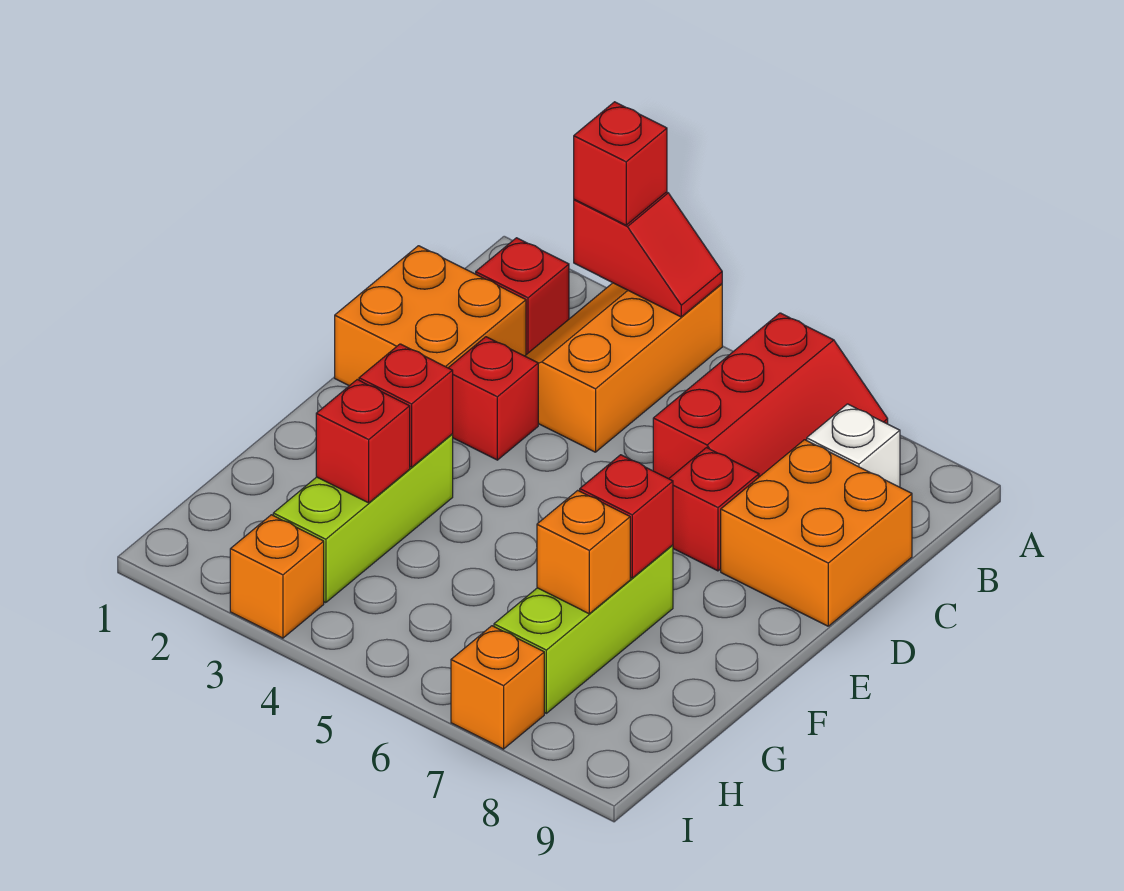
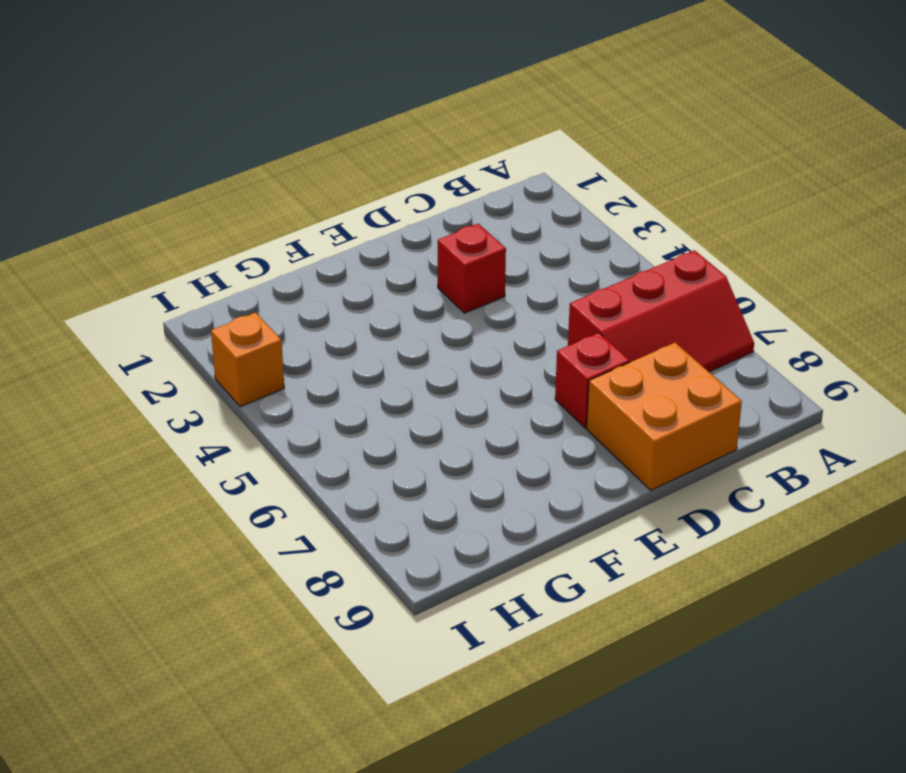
none -> orange slope A3:C4 level 1 top 4
none -> red brick B2 level 1
none -> white brick B8 level 1

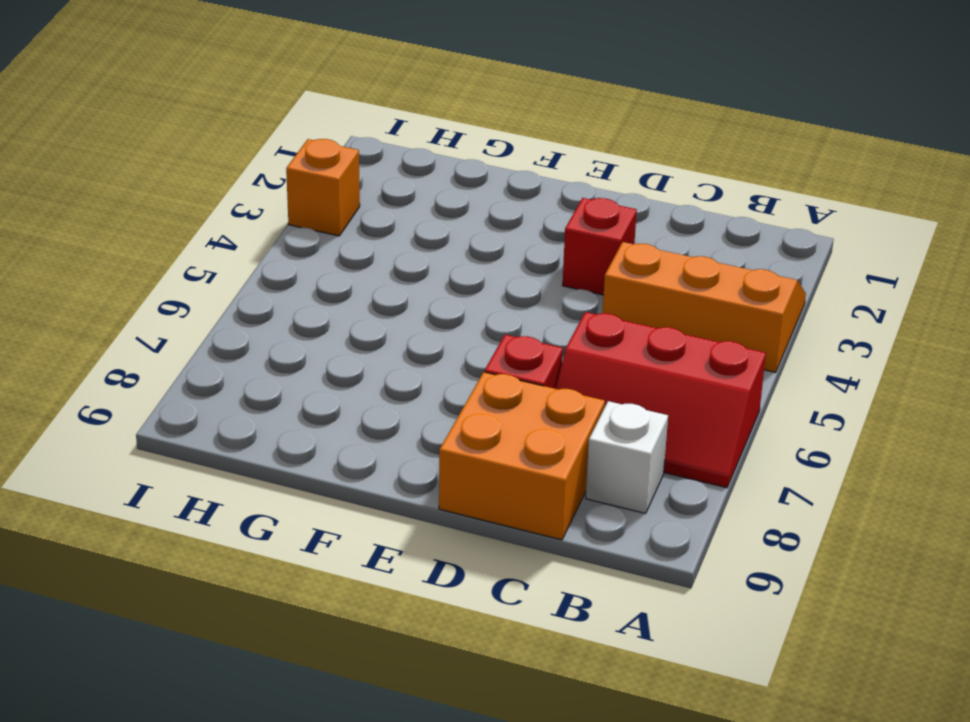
none -> red brick B2 level 1
none -> orange brick C1:D2 level 1
none -> lime brick F3:H3 level 1

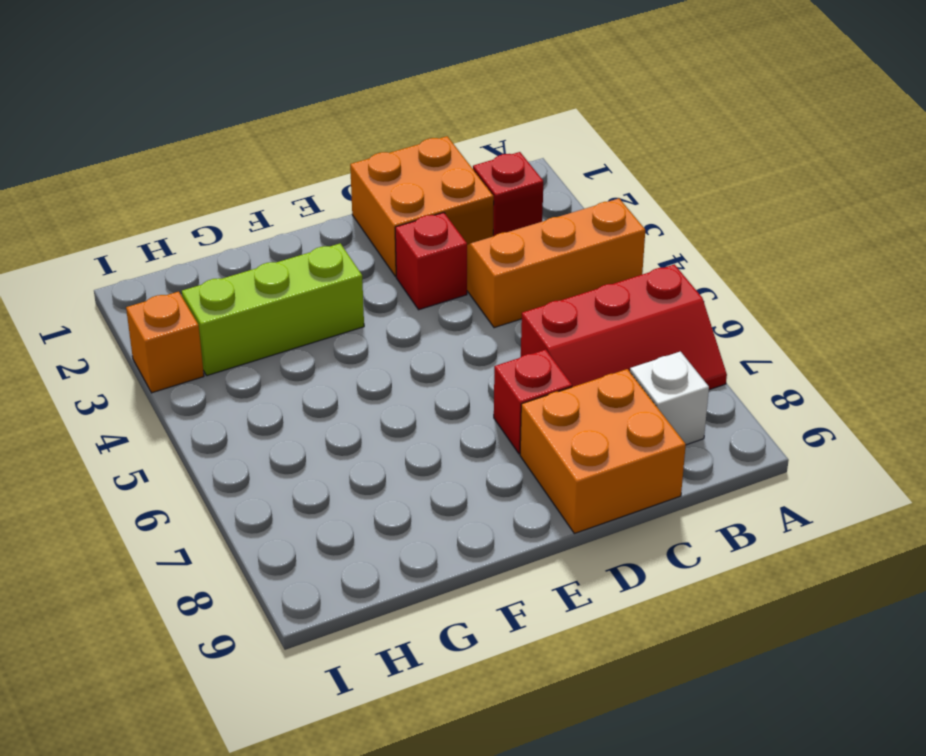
none -> lime brick F7:H7 level 1
none -> orange brick I7 level 1
none -> red slope A3:A4 level 2 top 3

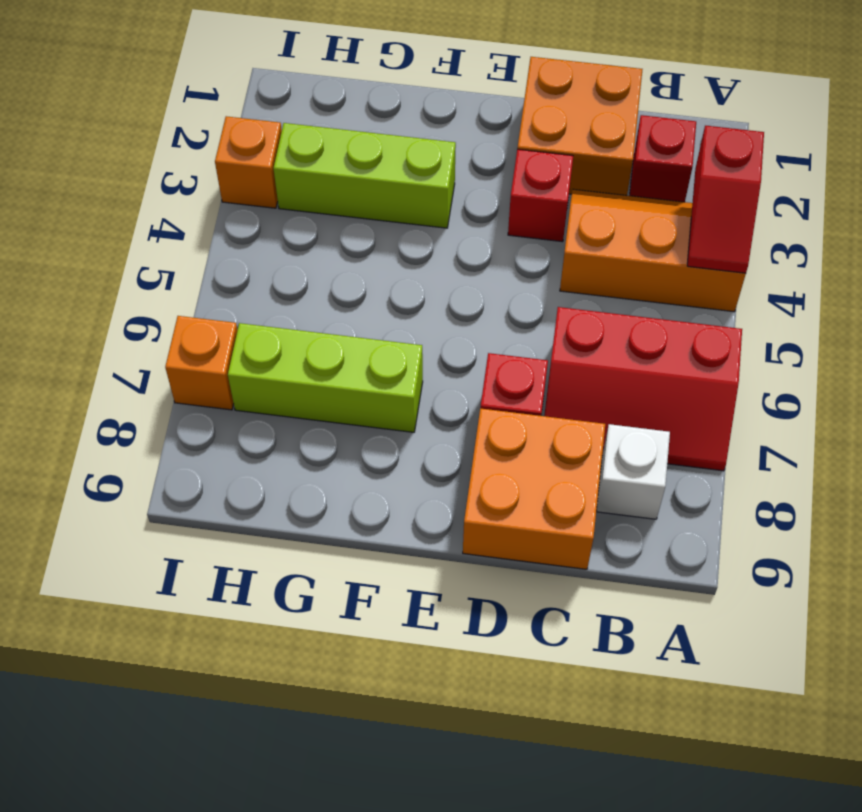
none -> red brick F3 level 2
none -> red brick F7 level 2
none -> red brick G3 level 2

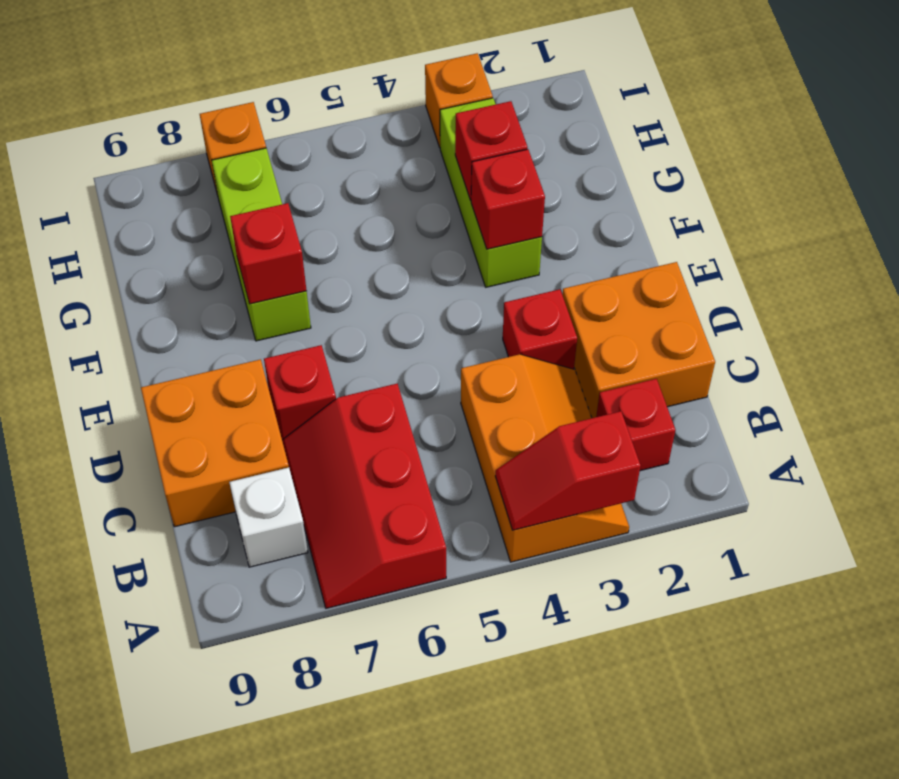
none -> orange brick G7 level 2
none -> red brick A3 level 3

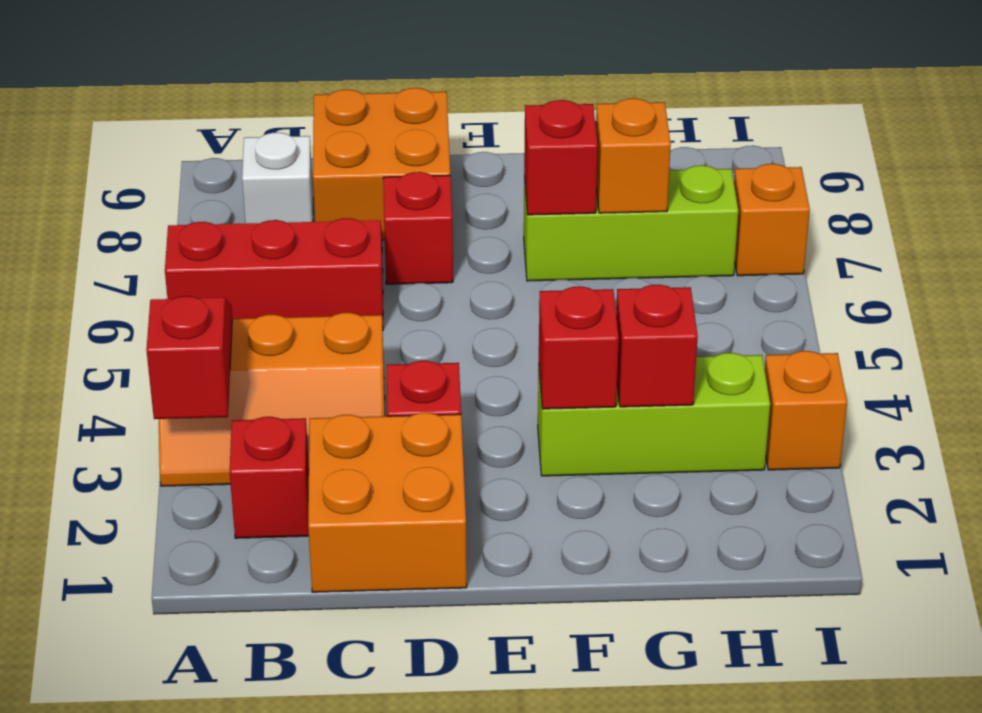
none -> red brick A3 level 3

